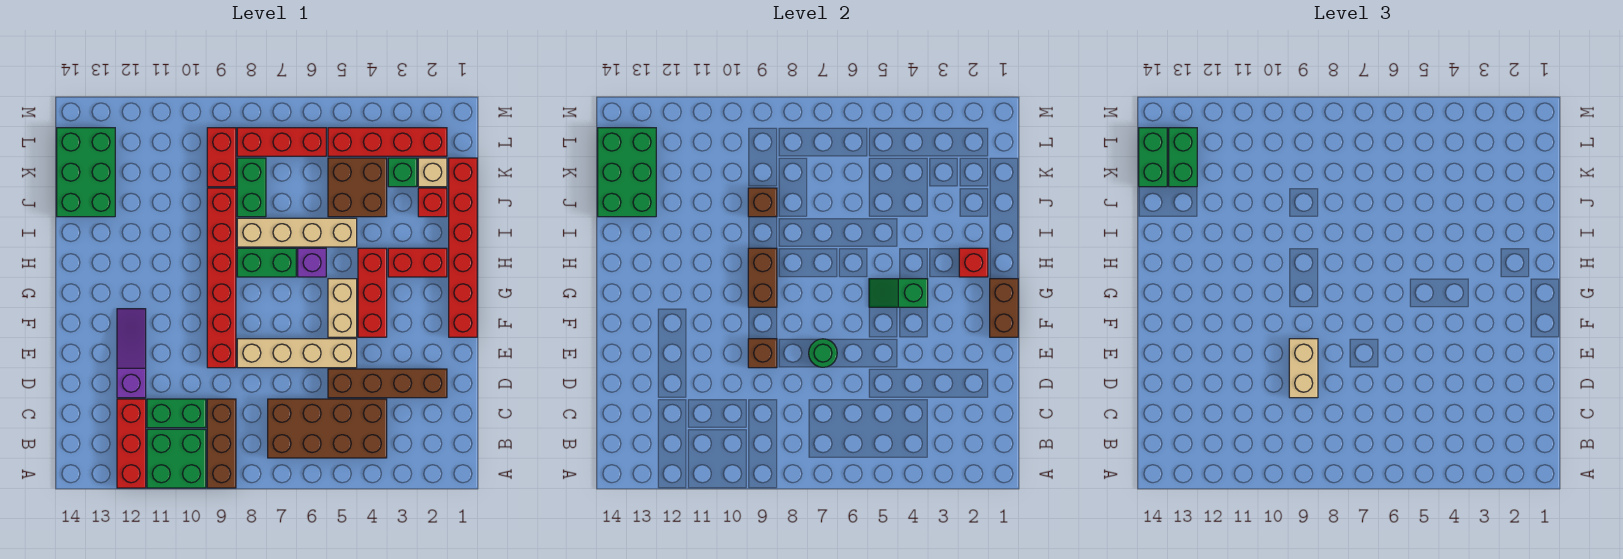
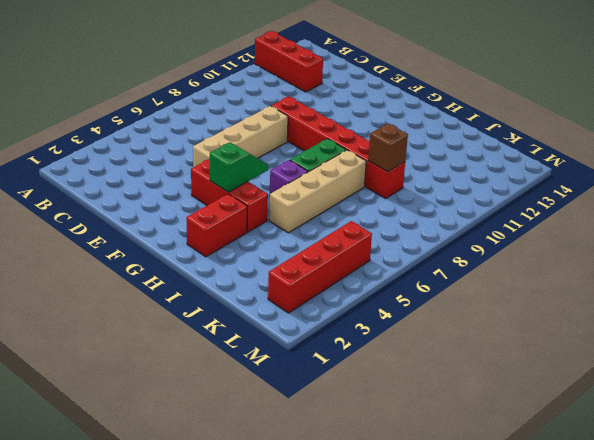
none -> brown brick A9:C9 level 1
none -> green brick A10:B11 level 1
none -> brown brick B4:C7 level 1
none -> green brick C10:C11 level 1

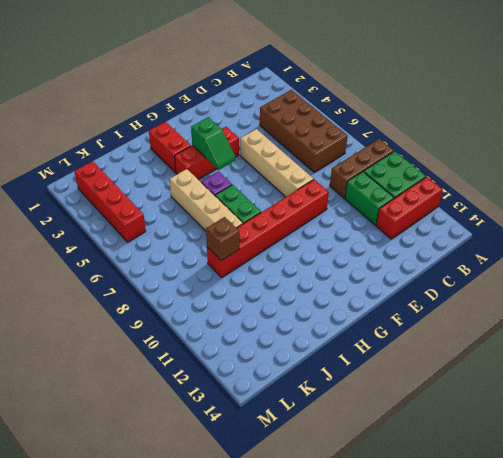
none -> brown brick D2:D5 level 1
none -> purple slope D12:F12 level 1 top D
none -> red brick F1:K1 level 1
none -> tan brick F5:G5 level 1

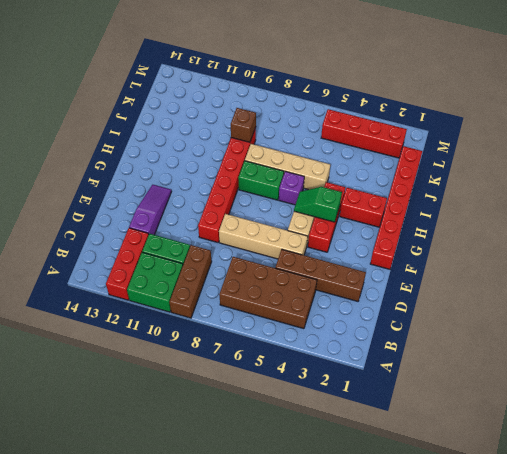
none -> red brick J2 level 1
none -> brown brick J4:K5 level 1
none -> green brick J8:K8 level 1
none -> green brick J13:L14 level 1

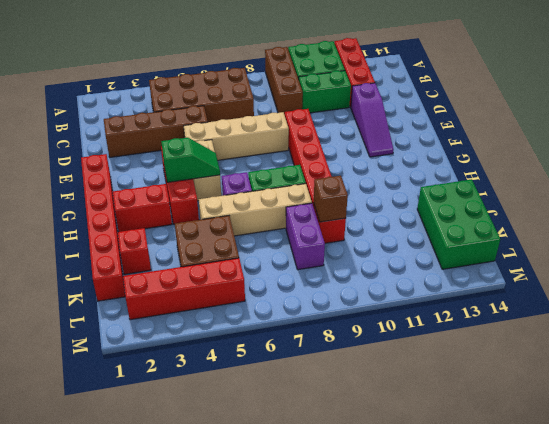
purple brick J8:K8 level 1 -> green brick J8:K8 level 1
none -> tan brick K2 level 1
none -> green brick K3 level 1
none -> red brick K9:L9 level 1
none -> red brick L6:L8 level 1

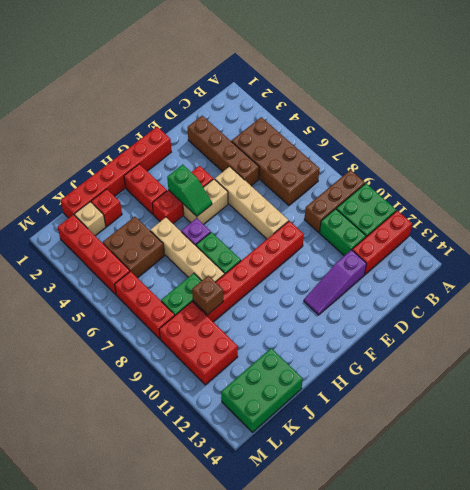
red brick K9:L11 level 1 -> red brick K9:L9 level 1
none -> green brick K3 level 1
none -> green round brick E7 level 2
none -> brown brick E9 level 2
none -> brown brick F1:G1 level 2

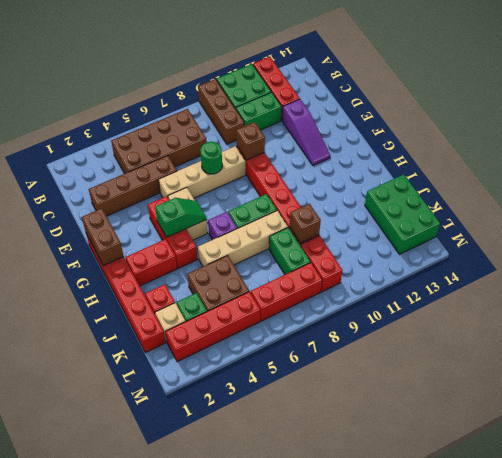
none -> brown brick G9:H9 level 2
none -> red brick H2 level 2
none -> green brick J13:L14 level 2
none -> tan brick D9:E9 level 3

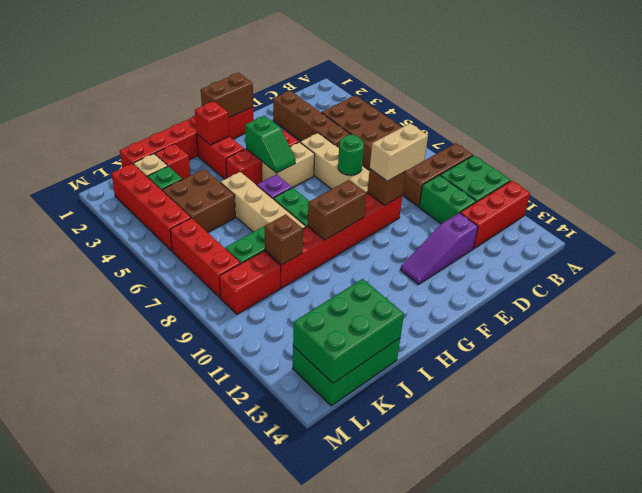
none -> green brick K13:L13 level 3
none -> green brick K14:L14 level 3

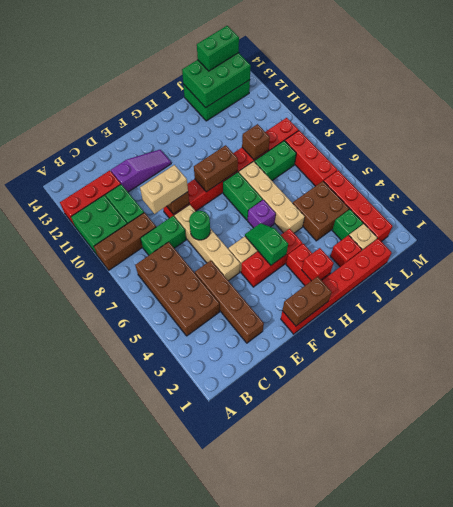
green brick C8:D8 level 1 -> green brick K13:L13 level 3

